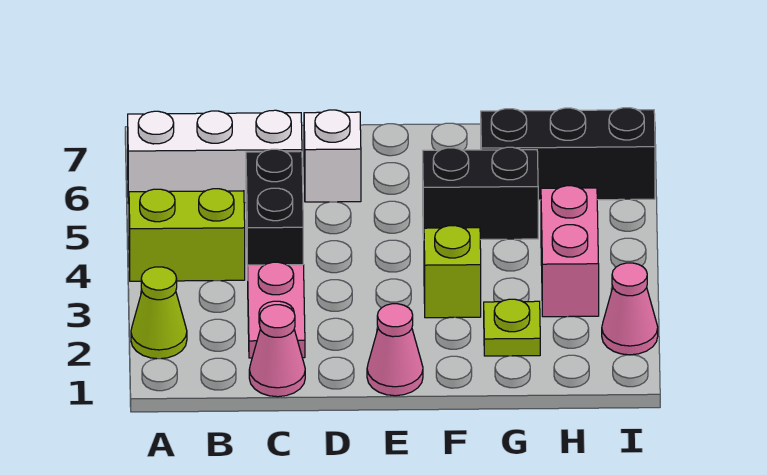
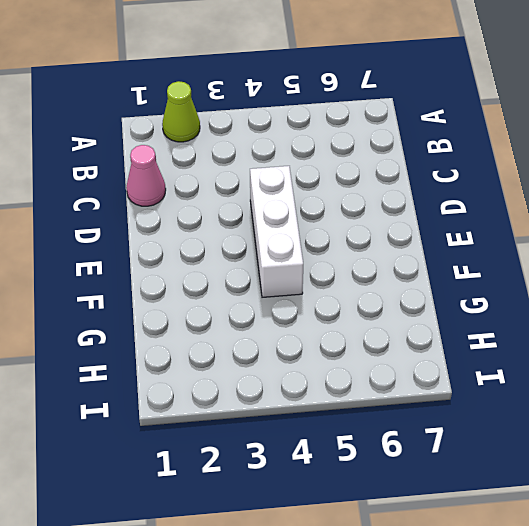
white brick D4:F4 level 1 -> white brick A6:C6 level 1
none -> lime brick A4:B4 level 1
none -> pink plate C2:C3 level 1
none -> black brick C4:C5 level 1

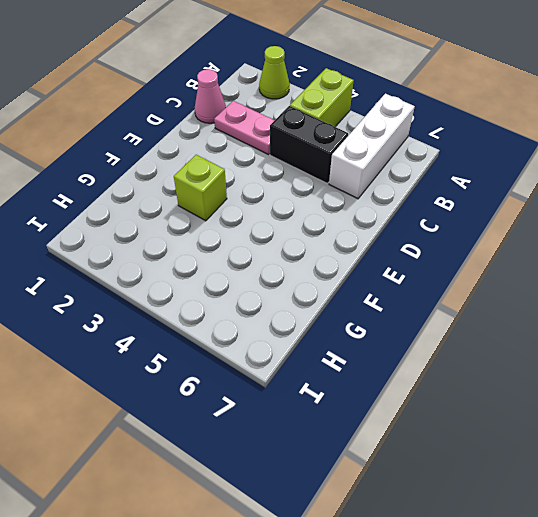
none -> white brick D6 level 1
none -> pink cone E1 level 1
none -> black brick F5:G5 level 1

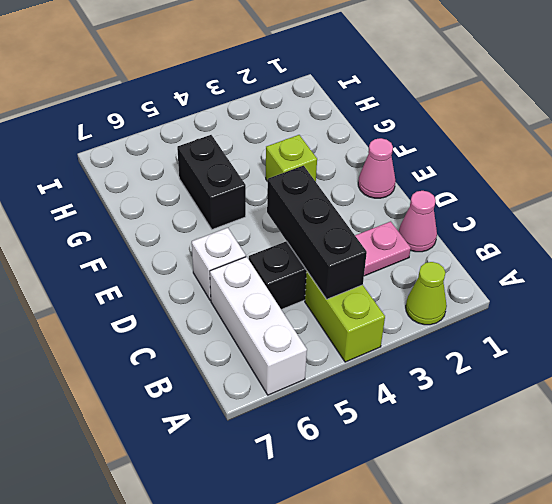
black brick B4:D4 level 2 -> black brick G6:I6 level 1
none -> lime plate G2 level 1
none -> pink brick H3:H4 level 1
none -> pink cone I2 level 1

